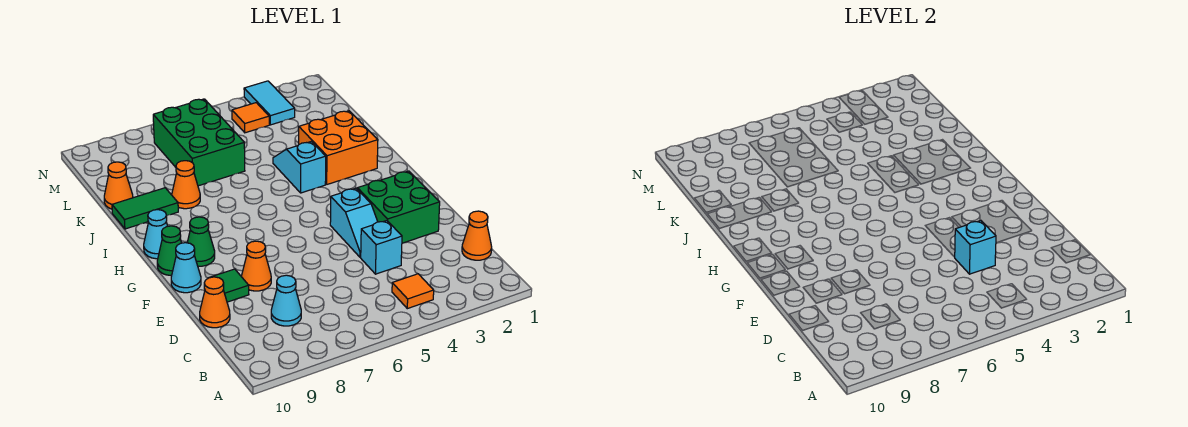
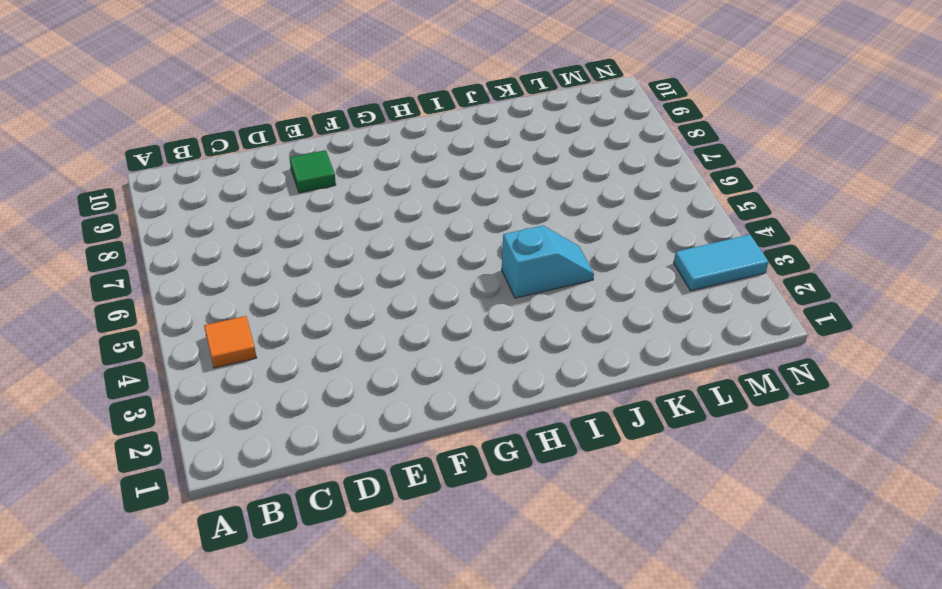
none -> orange cone C1 level 1
none -> cyan cone C8 level 1
none -> cyan brick D4 level 1

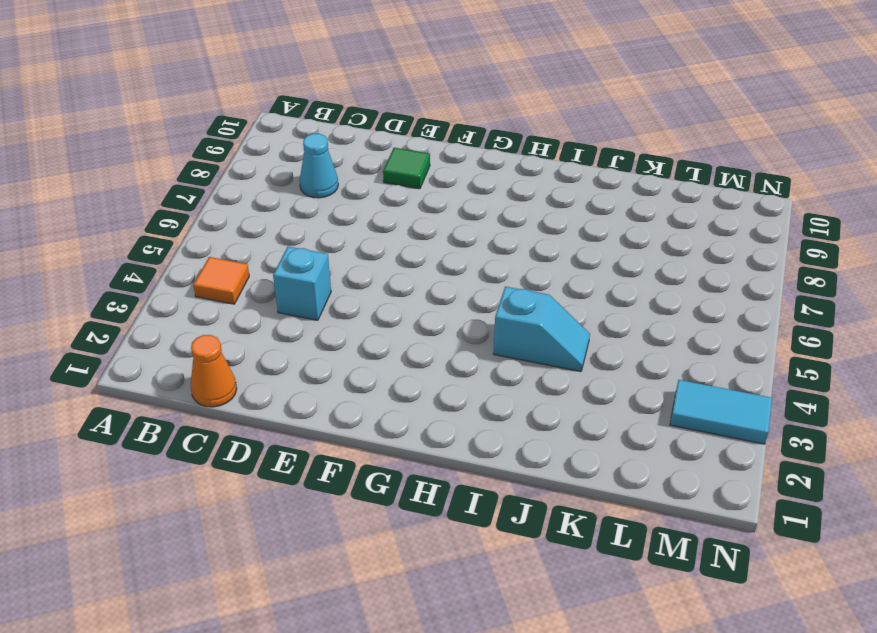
none -> orange cone D10 level 1
none -> green brick E2:F3 level 1
none -> cyan slope E4:F4 level 1 top F

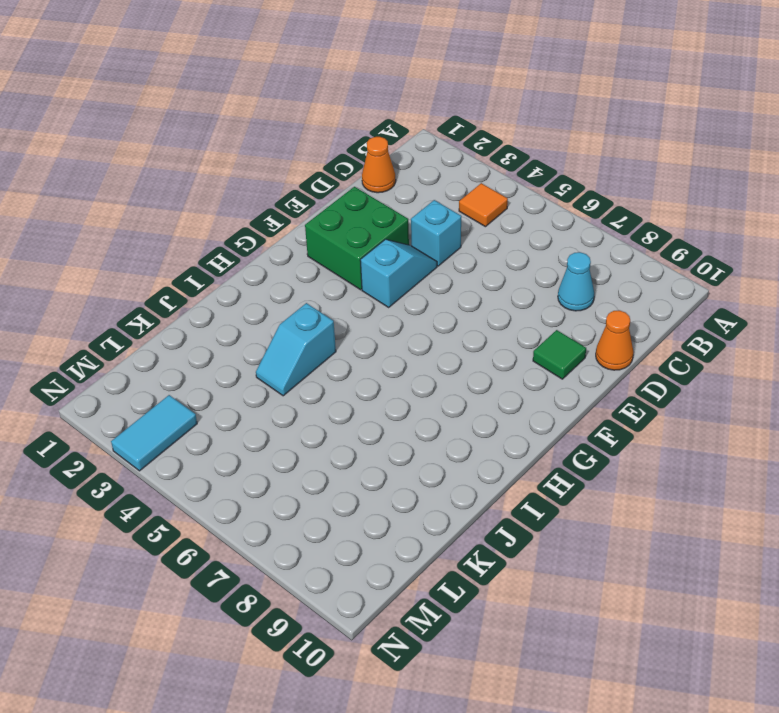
none -> orange cone E8 level 1
none -> cyan cone F10 level 1
none -> green cone G9 level 1

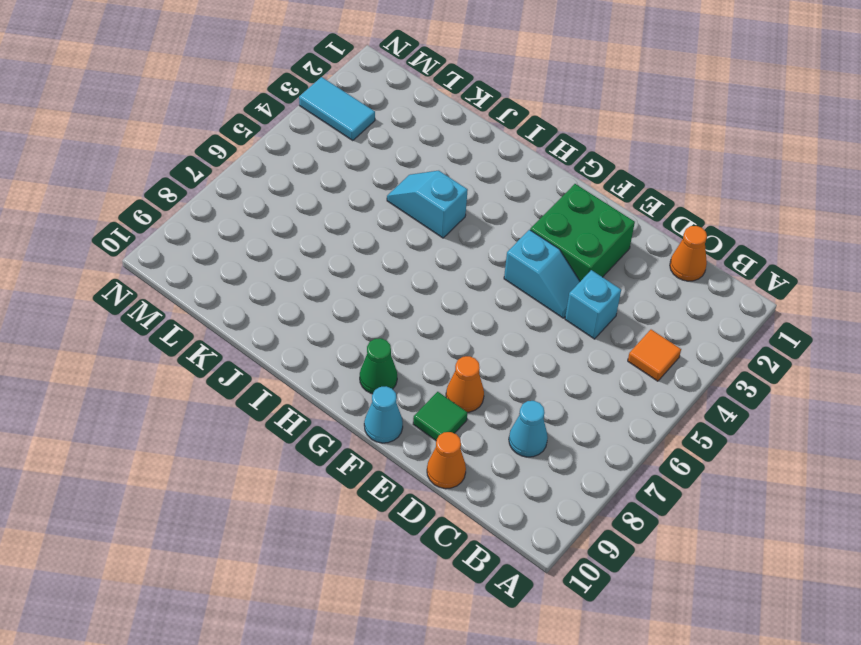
none -> green cone G10 level 1
none -> cyan cone H10 level 1
none -> orange brick I2:J3 level 1

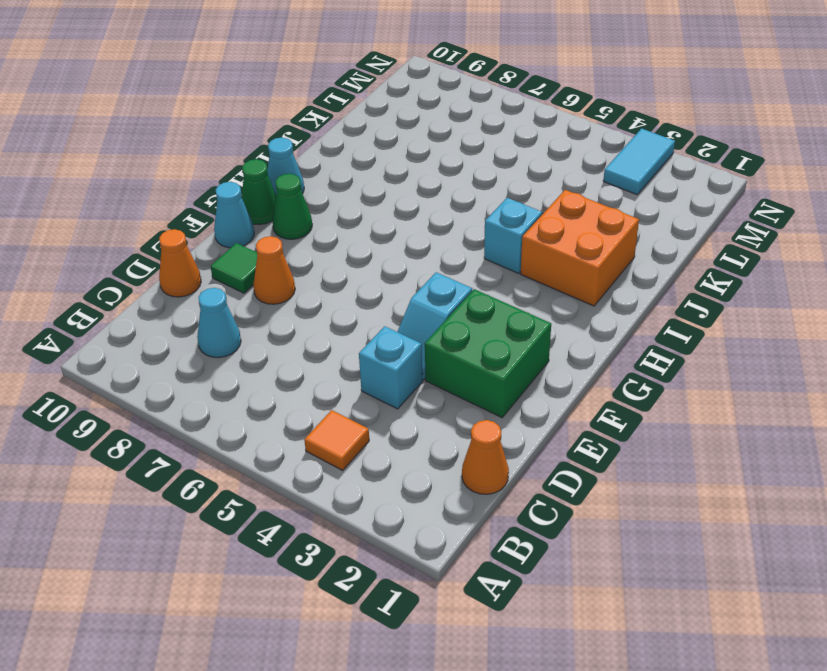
none -> orange cone J8 level 1
none -> green tile J9:J10 level 1
none -> green brick K6:M7 level 1

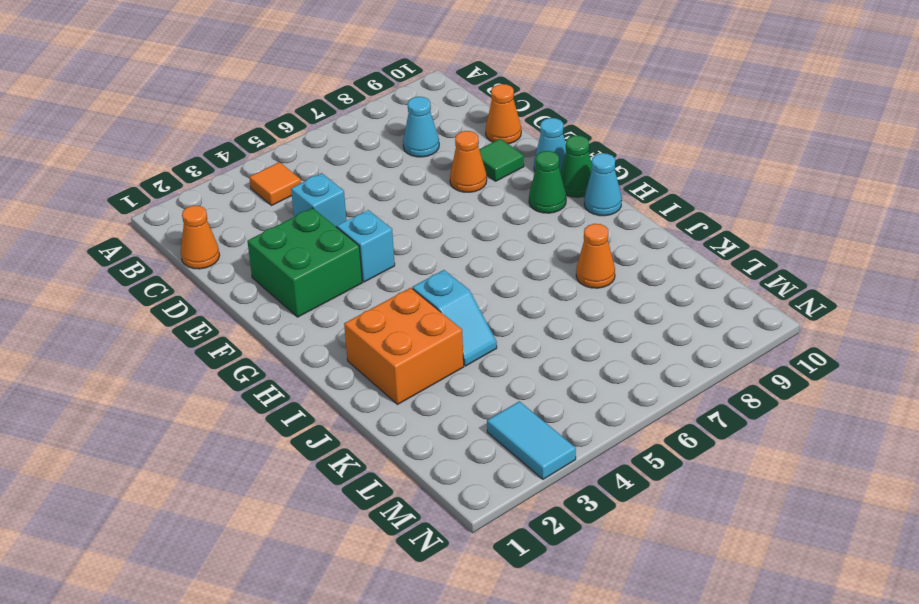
none -> green tile J9:J10 level 1
none -> green brick K6:M7 level 1
none -> orange cone K10 level 1

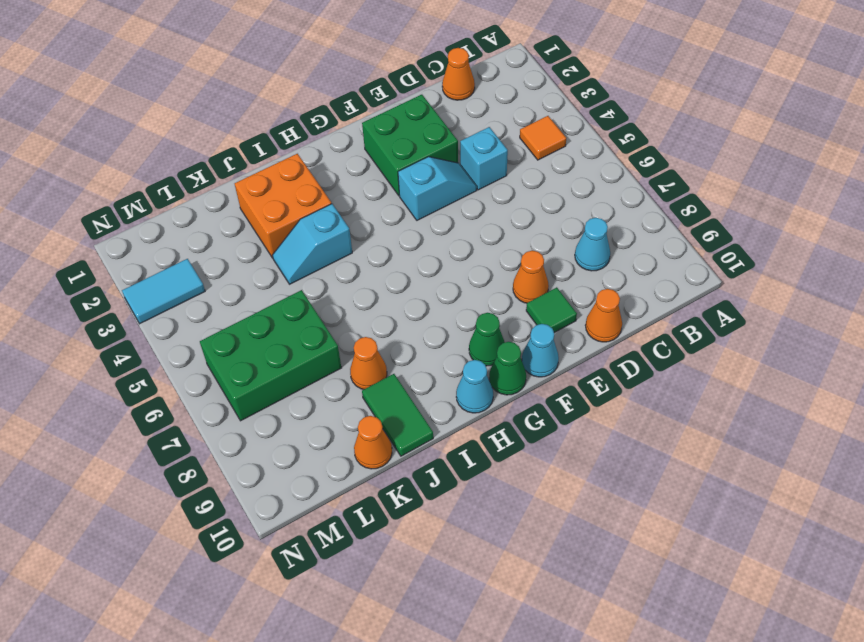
none -> orange tile M4 level 1
none -> cyan brick D4 level 2

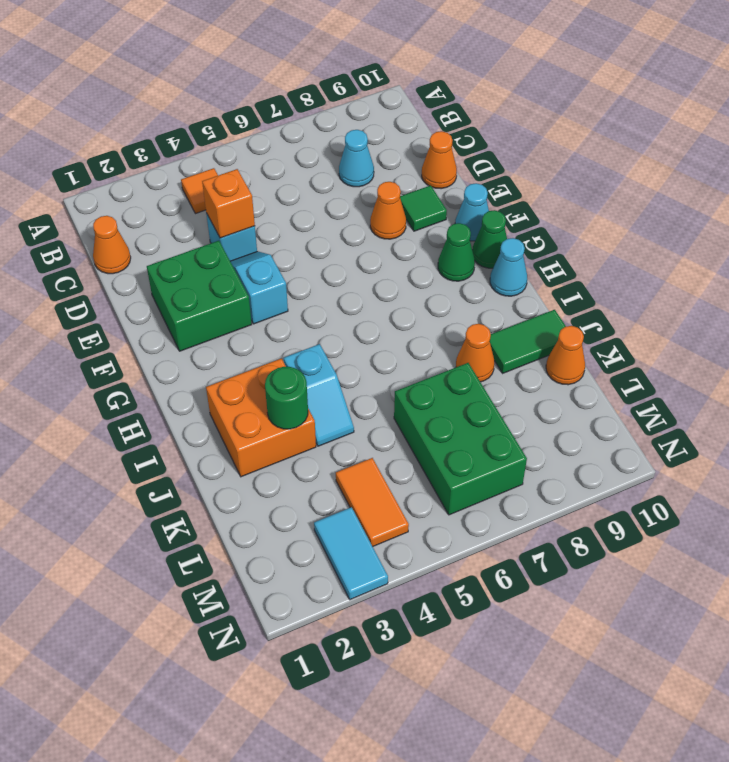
orange brick D4 level 2 -> cyan brick D4 level 2
green round brick J3 level 2 -> none
orange tile L4:M4 level 1 -> orange tile M4 level 1

